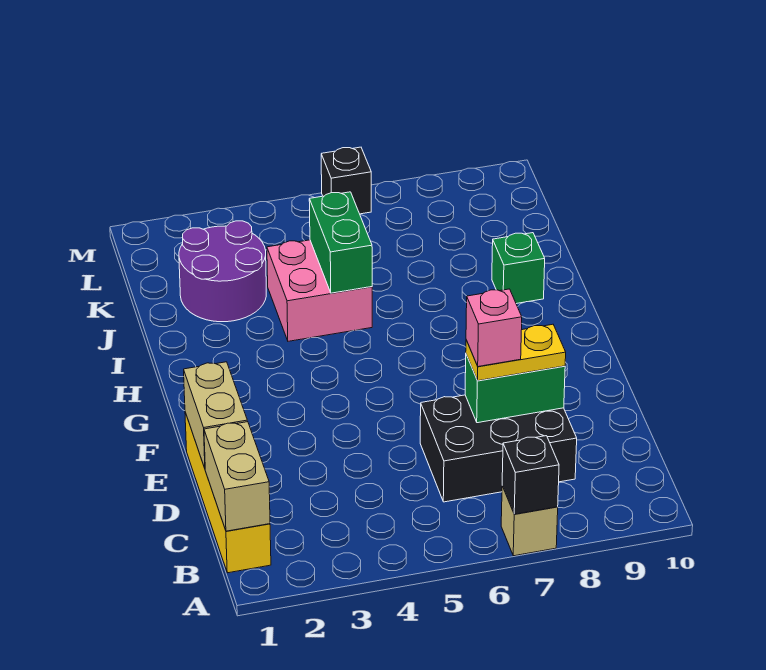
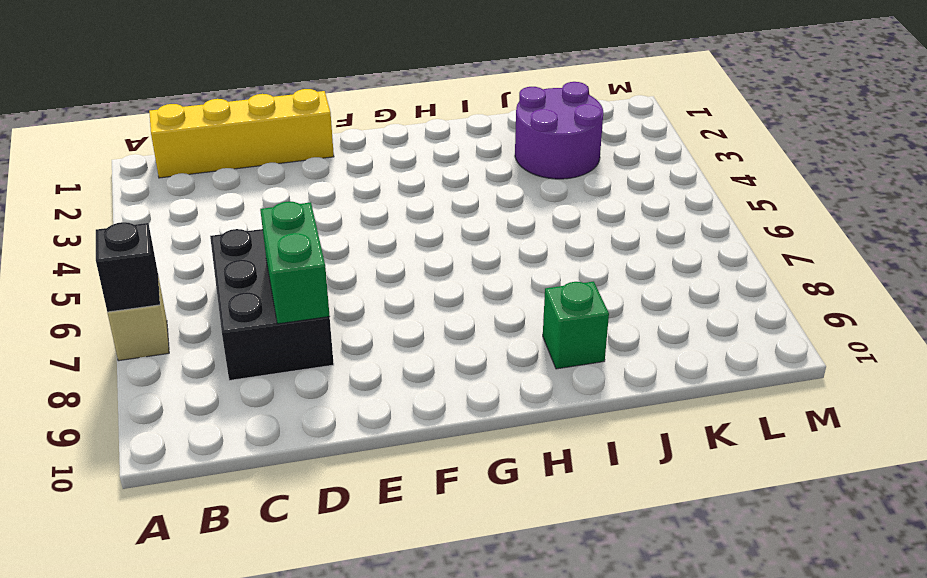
none -> pink brick I4:J5 level 1
none -> black brick M6 level 1
none -> tan brick B1:C1 level 2

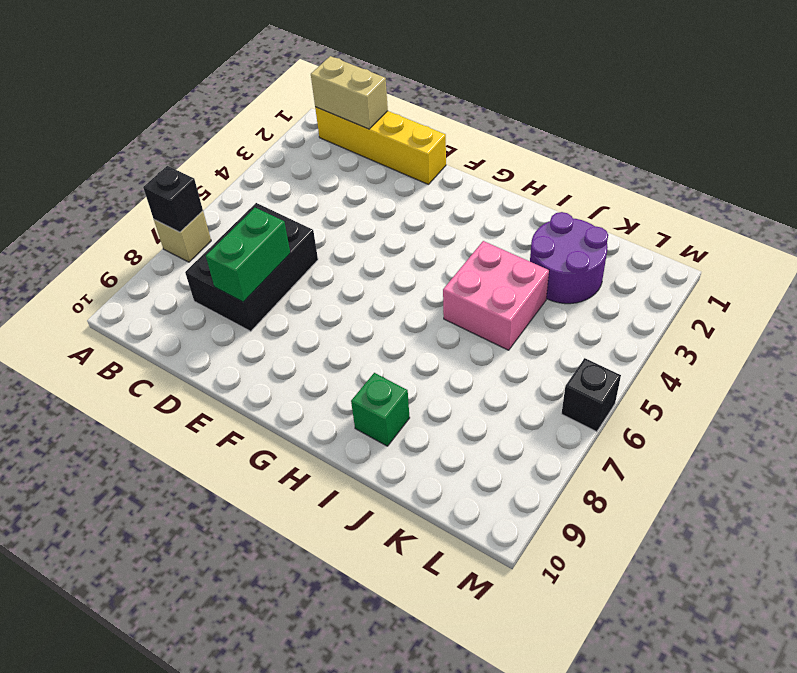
none -> tan brick D1:E1 level 2
none -> green brick I5:J5 level 2
none -> yellow plate D7:D8 level 3

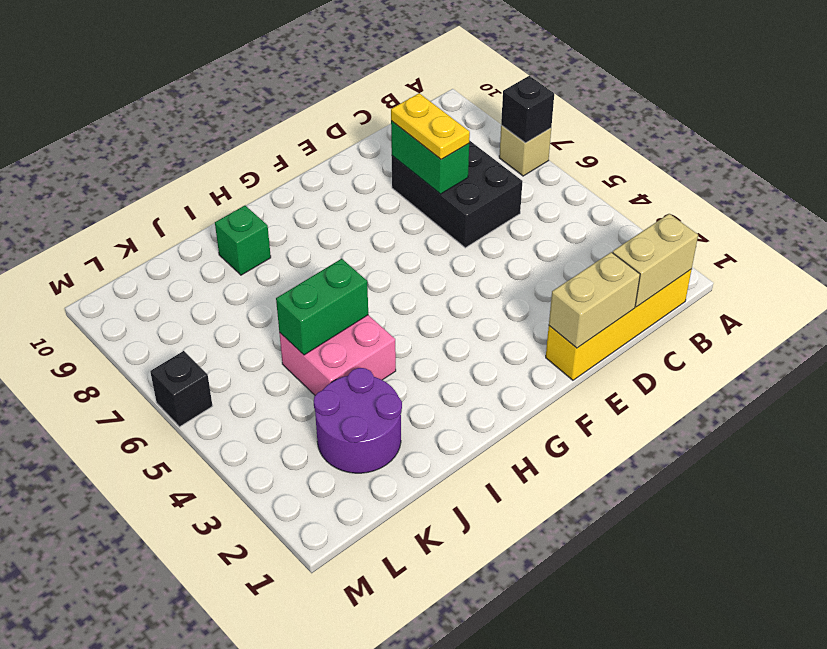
none -> pink brick D7 level 4

